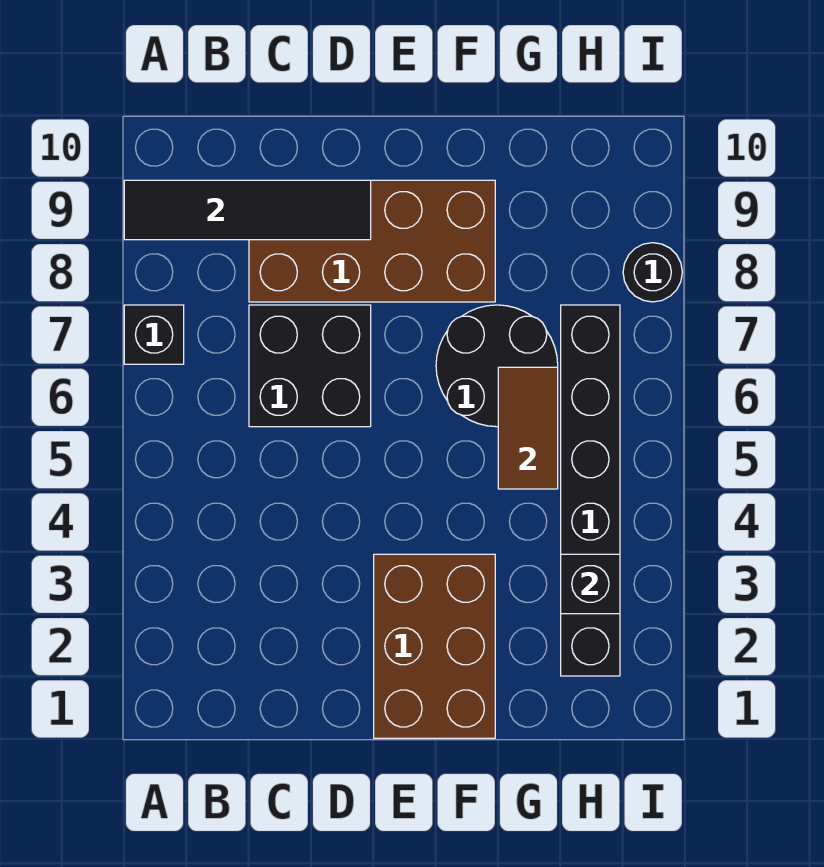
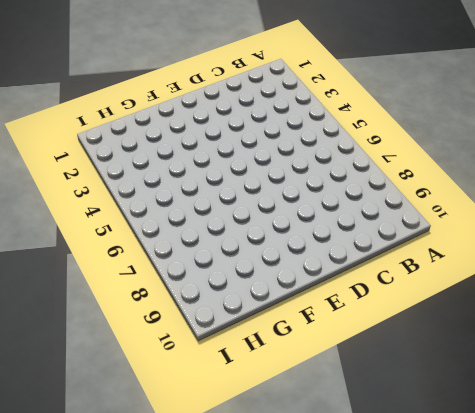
none -> black brick A7 level 1
none -> black brick C6:D7 level 1

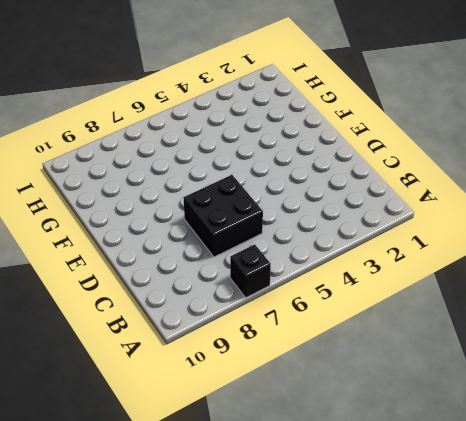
none -> brown brick C8:F9 level 1
none -> brown brick E1:F3 level 1

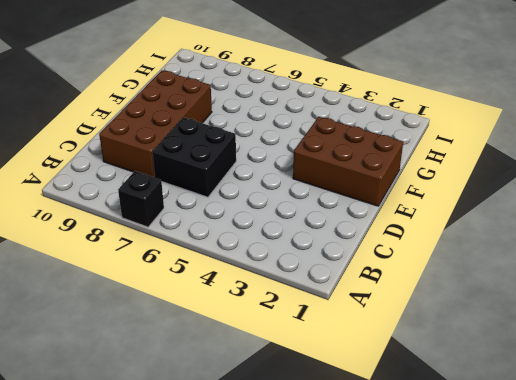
none -> black round brick F6:G7 level 1
none -> black brick H2:H7 level 1

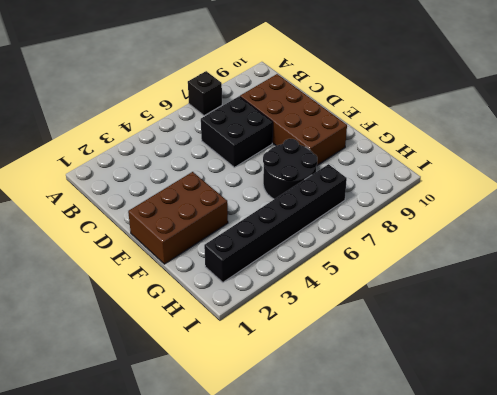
none -> black round brick I8 level 1
none -> black tile A9:D9 level 2

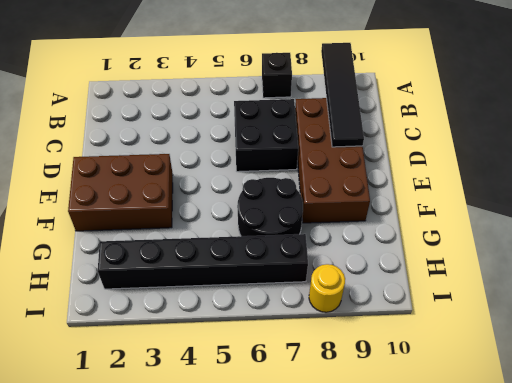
yellow round brick I8 level 1 -> black round brick I8 level 1
none -> brown tile G5:G6 level 2
none -> black brick H3 level 2

